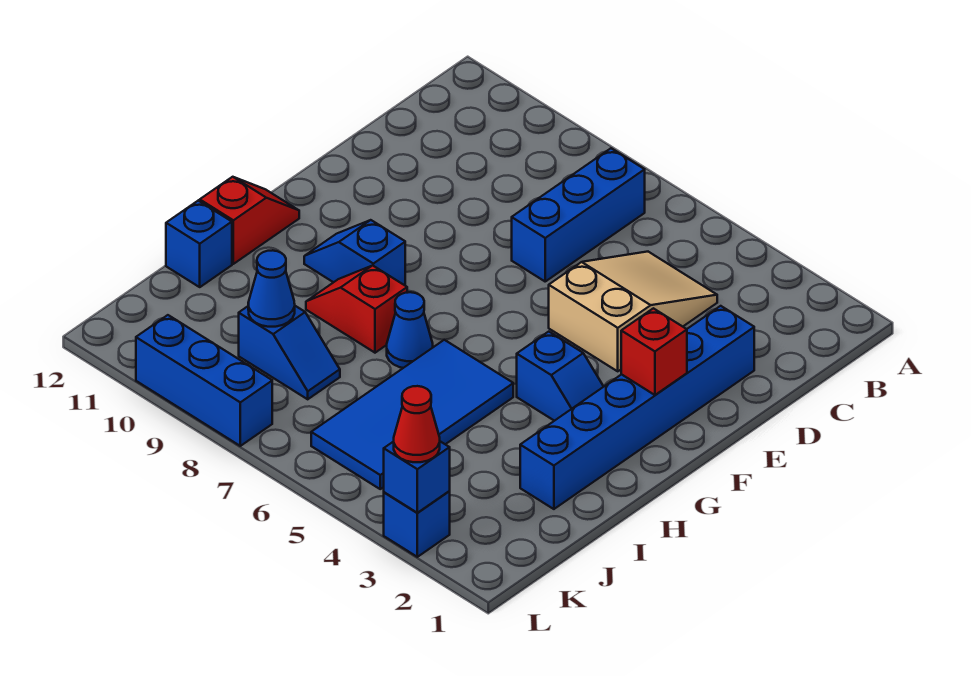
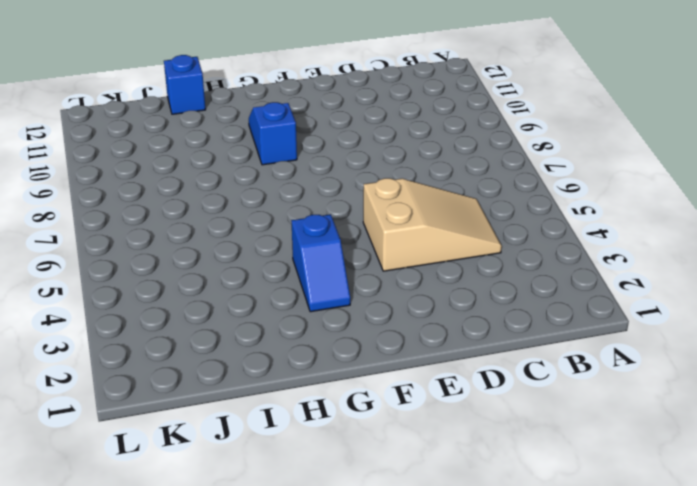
none -> blue brick B7:D7 level 1
none -> blue brick D2:I2 level 1
none -> red slope G12:H12 level 1 top H

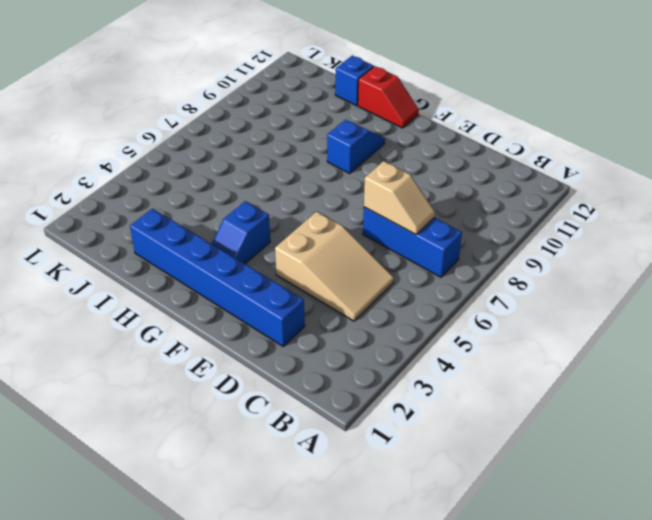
tan slope C7:D7 level 2 top D -> none
none -> blue tile H5:K6 level 1
none -> blue cone H7 level 1
none -> red slope H8:H9 level 1 top 8

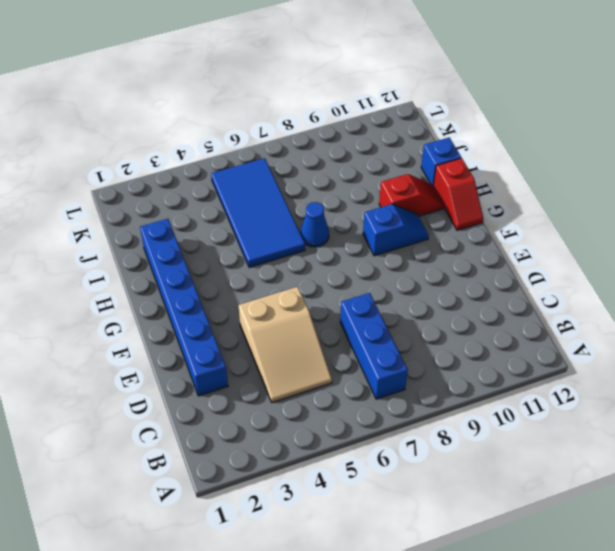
red slope H10:H11 level 1 top 10 -> red slope H8:H9 level 1 top 8
none -> blue slope G3:G4 level 1 top 4
none -> blue slope J8:J9 level 1 top 9
none -> blue brick L3 level 1

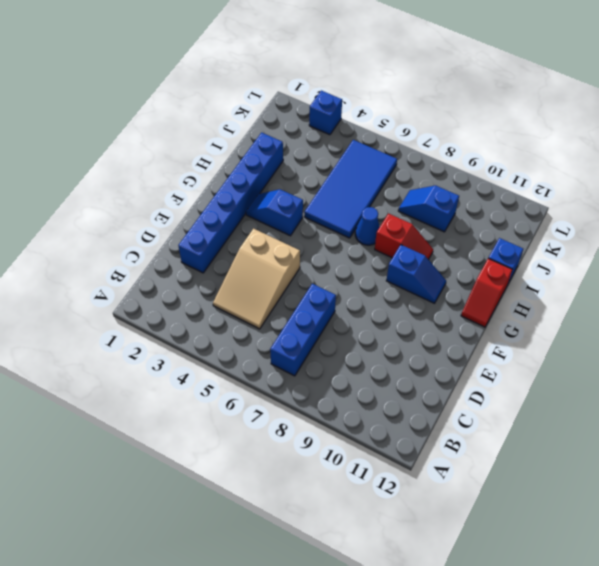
none -> blue brick L8:L10 level 1
none -> red brick F2 level 2
none -> blue cone J9 level 2

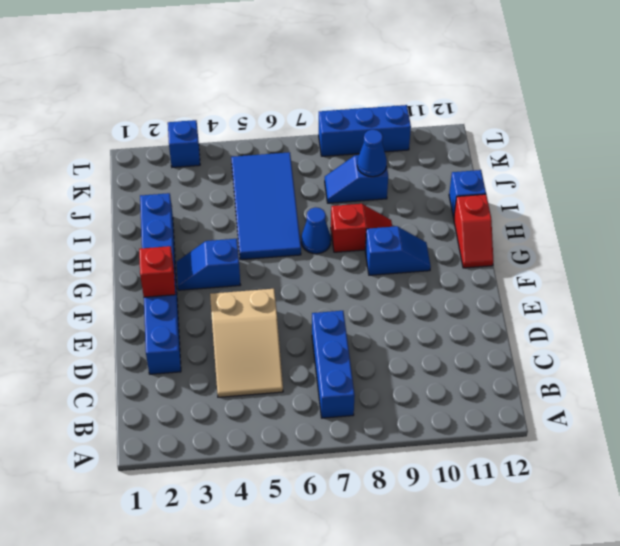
none -> blue brick L3 level 2
none -> red cone L3 level 3

